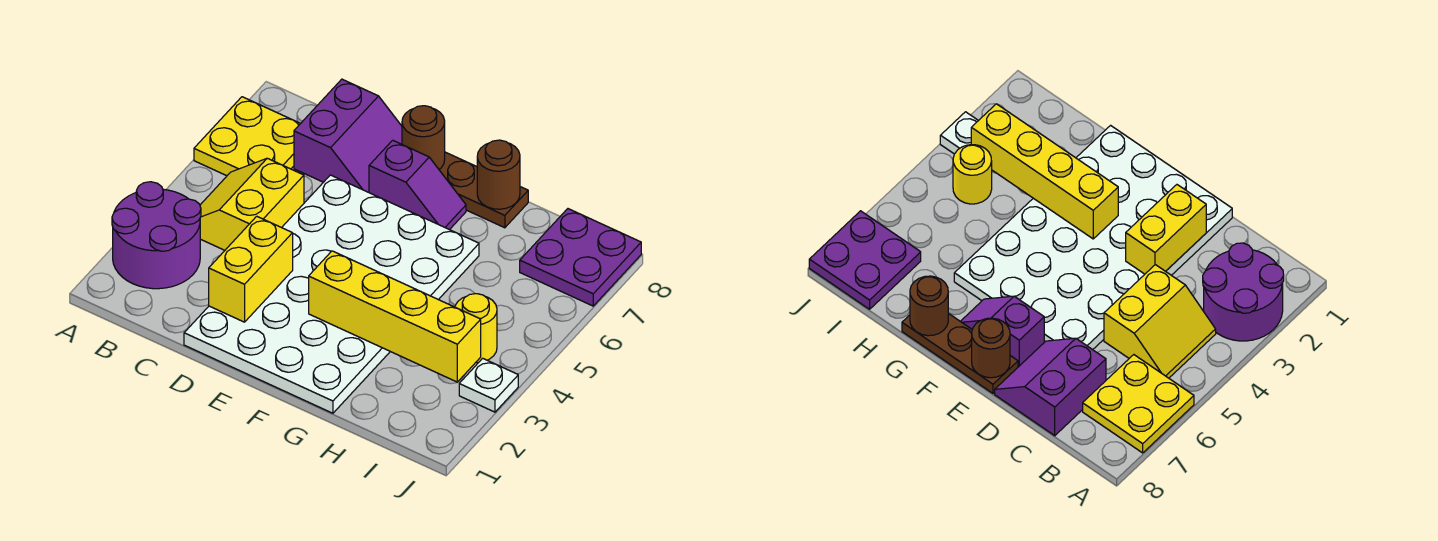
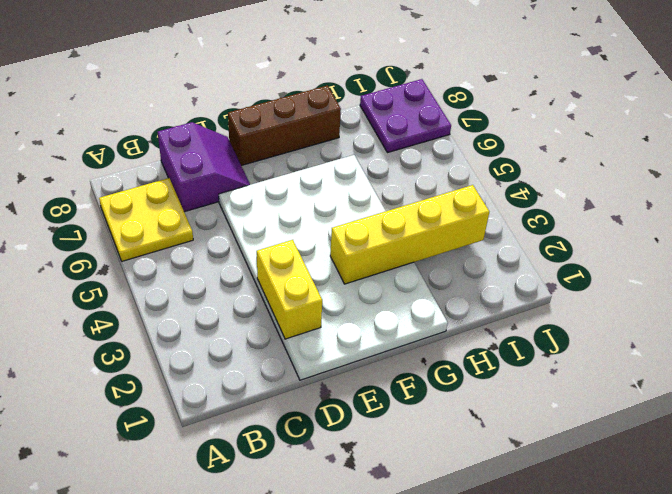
brown brick E8:G8 level 1 -> brown plate E8:G8 level 1
none -> purple round brick A2:B3 level 1
none -> yellow slope B4:C5 level 1 top C
none -> purple slope E7:F7 level 1 top E

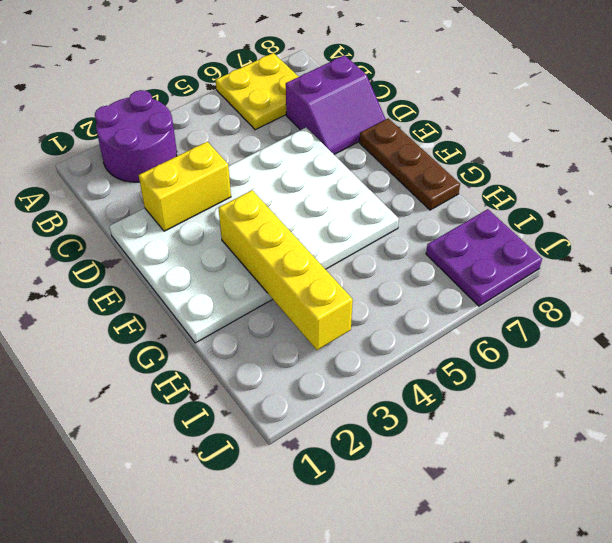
none -> yellow slope B4:C5 level 1 top C
none -> purple slope E7:F7 level 1 top E
none -> yellow round brick I4 level 1

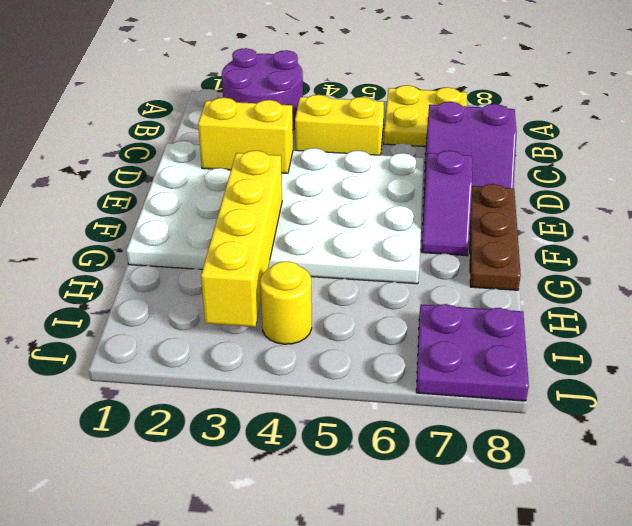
none -> white plate J3 level 1
none -> brown round brick E8 level 2
none -> brown round brick G8 level 2

